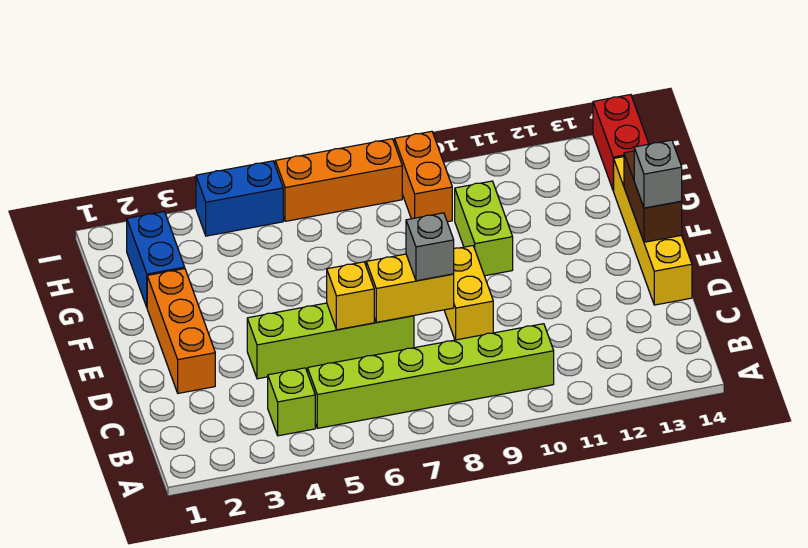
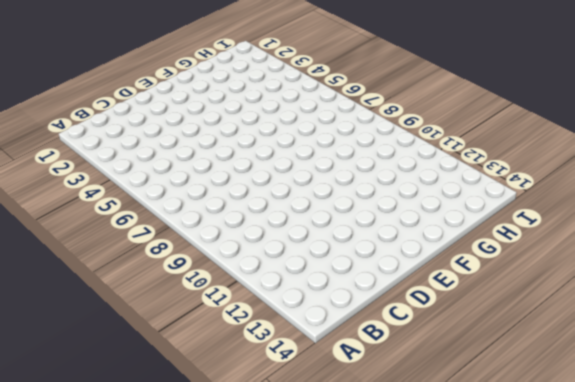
none -> lime brick B4 level 1
none -> lime brick B5:B10 level 1
none -> orange brick D2:F2 level 1

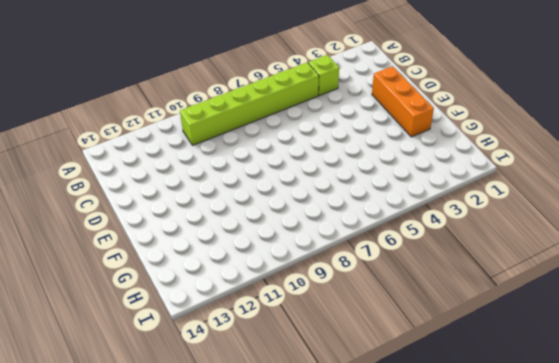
none -> lime brick D4:D7 level 1
none -> yellow brick D9:E9 level 1
none -> yellow brick D14:G14 level 1

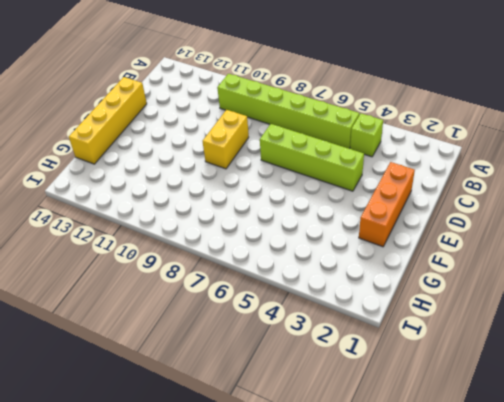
none -> lime brick F10:G10 level 1
none -> blue brick G2:H2 level 1
none -> orange brick H9:I9 level 1

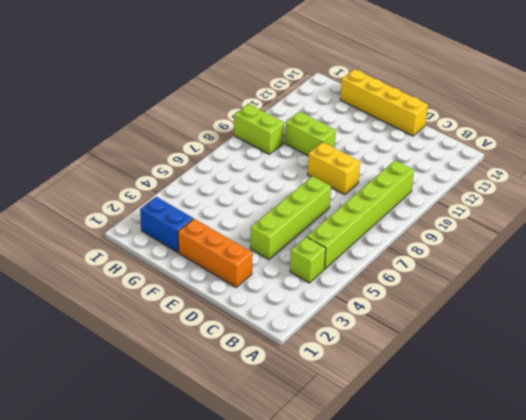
lime brick H9:I9 level 1 -> orange brick H9:I9 level 1
none -> red brick H14:I14 level 1
none -> blue brick I4:I5 level 1
none -> orange brick I6:I8 level 1

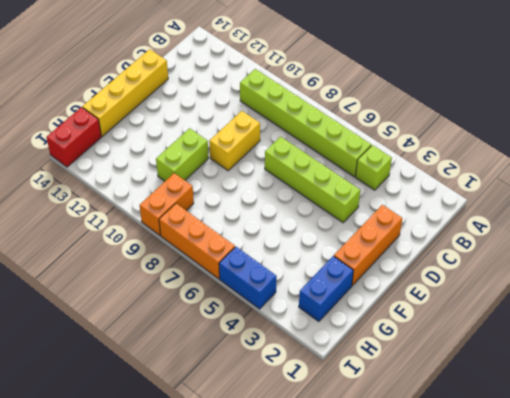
none -> yellow brick D6 level 2
none -> yellow brick D7:D8 level 2
none -> brown brick E14:F14 level 2

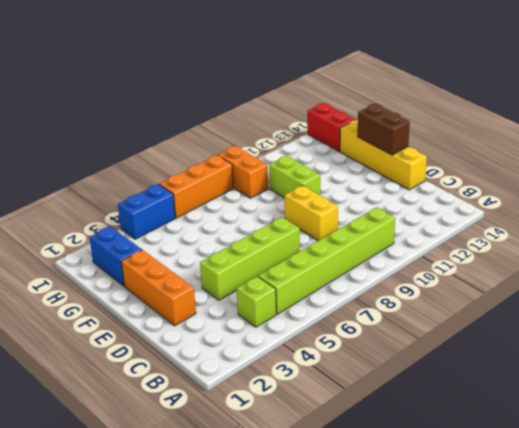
none -> yellow brick D6 level 2
none -> yellow brick D7:D8 level 2
none -> grey brick D8 level 3

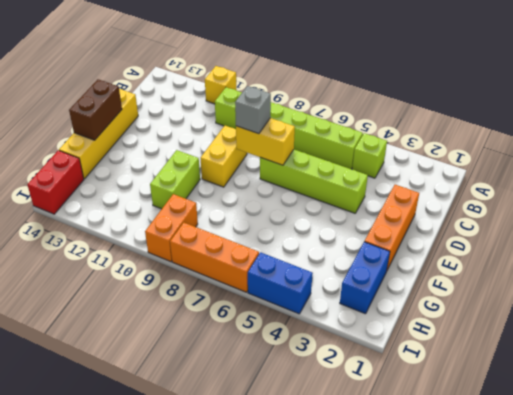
yellow brick A11 level 1 -> yellow brick D6 level 2
none -> grey brick E14 level 3

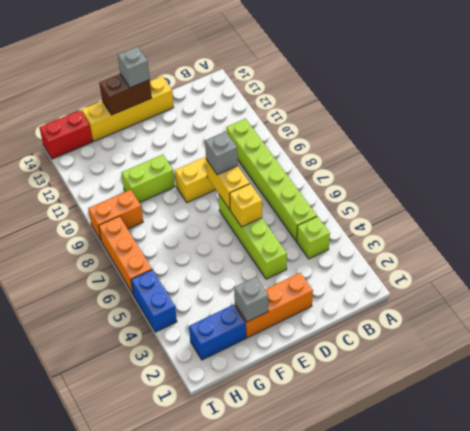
grey brick F2 level 2 -> none

